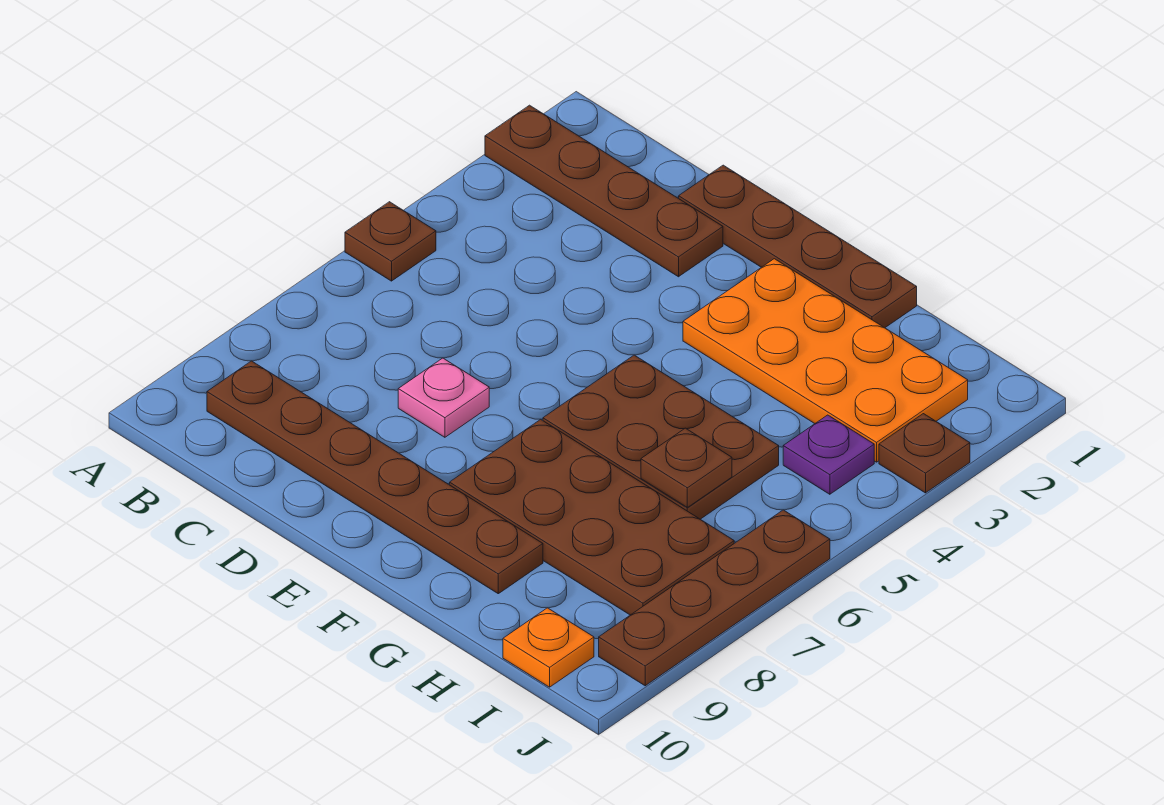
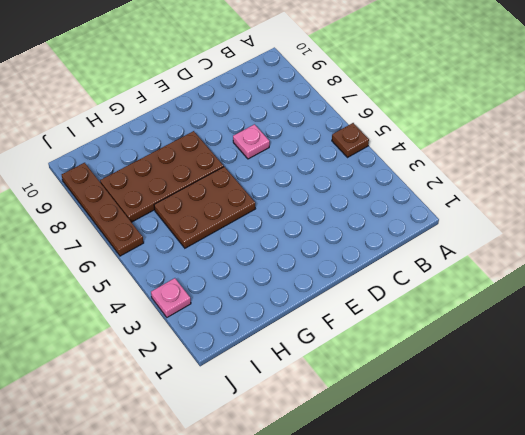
pink plate J3 level 1 -> brown plate J3 level 1
none -> brown plate A2:D2 level 1
none -> brown plate B9:G9 level 1
none -> brown plate D1:G1 level 1

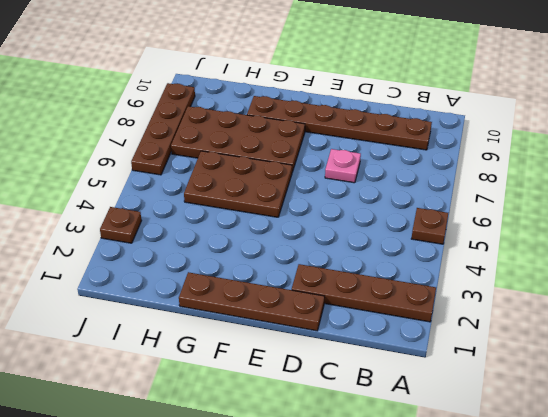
none -> orange plate F2:I3 level 1
none -> purple plate I4 level 1
none -> orange plate I10 level 1

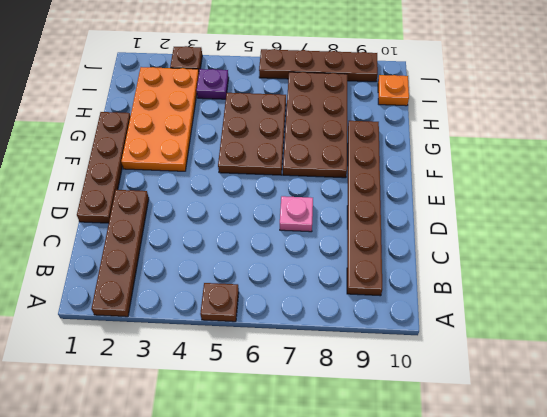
none -> brown plate H6 level 2

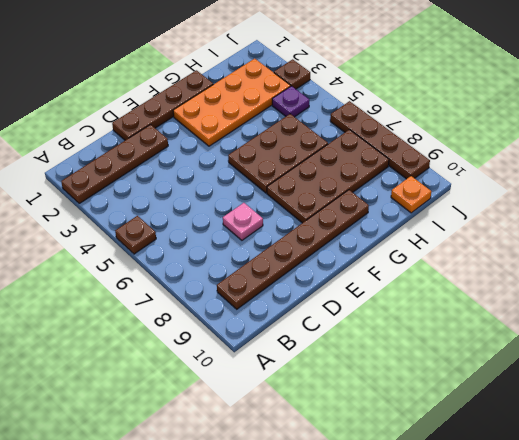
none -> brown plate H6 level 2

